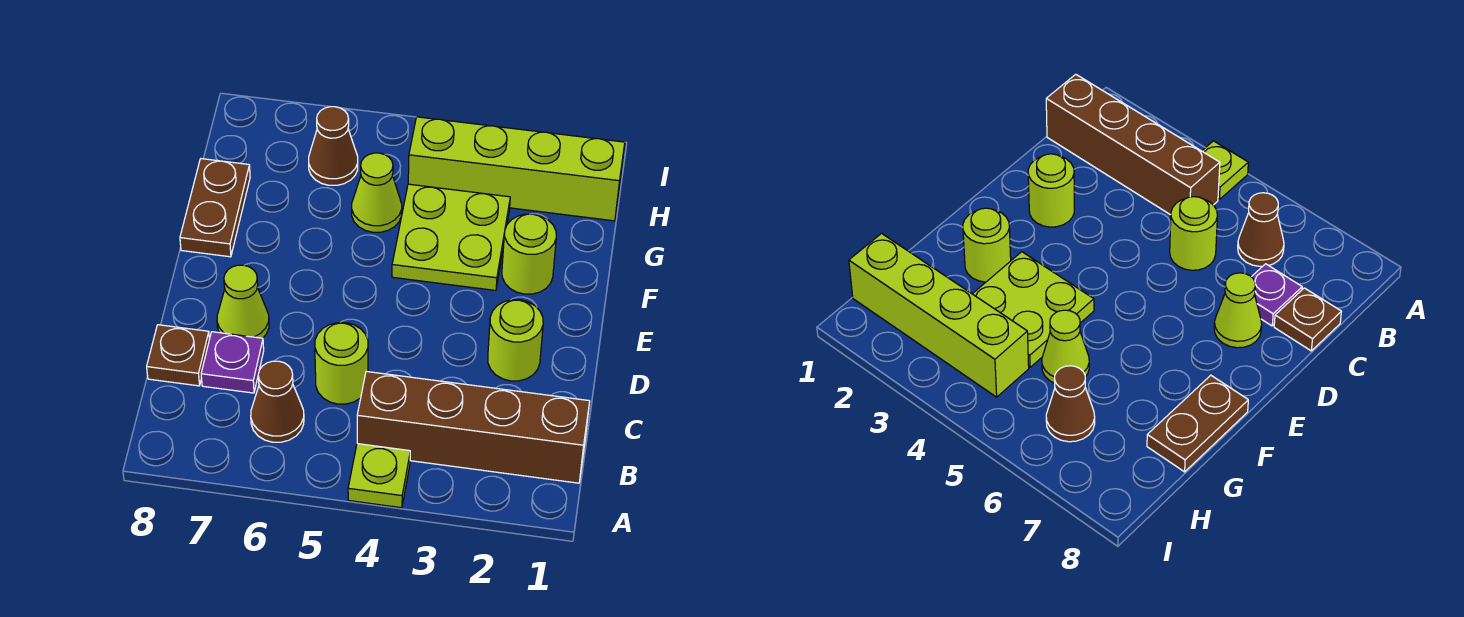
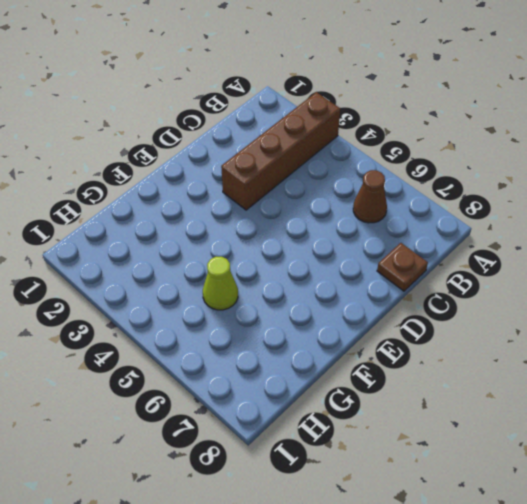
brown brick A3:D3 level 1 -> brown brick B1:B4 level 1
none -> lime plate A4 level 1
none -> lime round brick C5 level 1
none -> purple plate C7 level 1

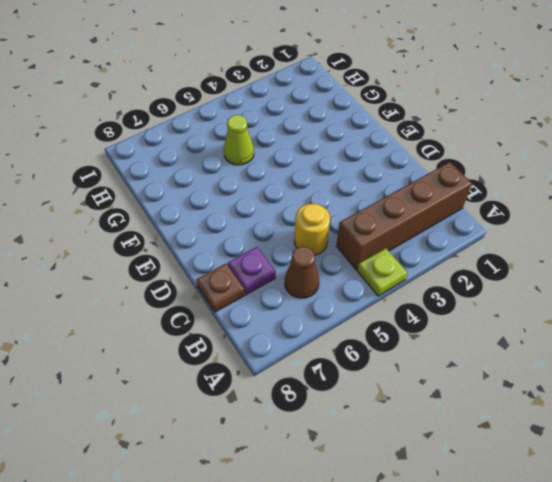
yellow round brick C5 level 1 -> lime round brick C5 level 1
none -> lime round brick D2 level 1
none -> lime cone D7 level 1
none -> lime round brick F2 level 1

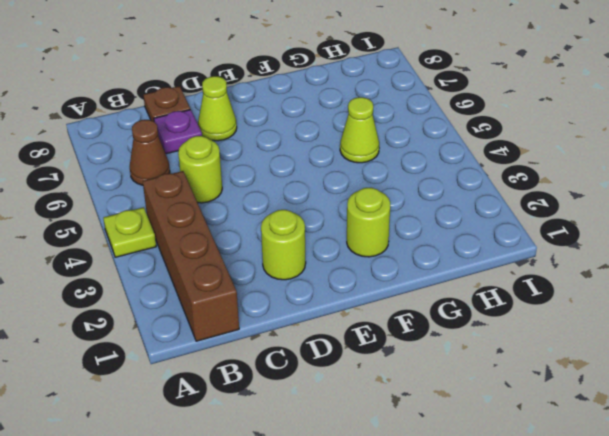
none -> lime plate F3:G4 level 1
none -> brown plate F8:G8 level 1
none -> lime brick H1:H4 level 1

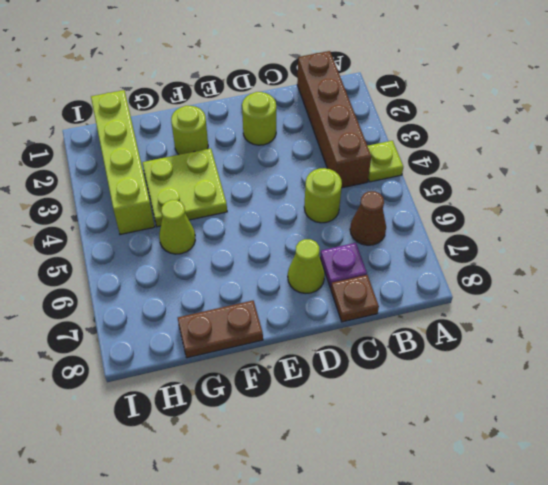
none -> brown cone H6 level 1

